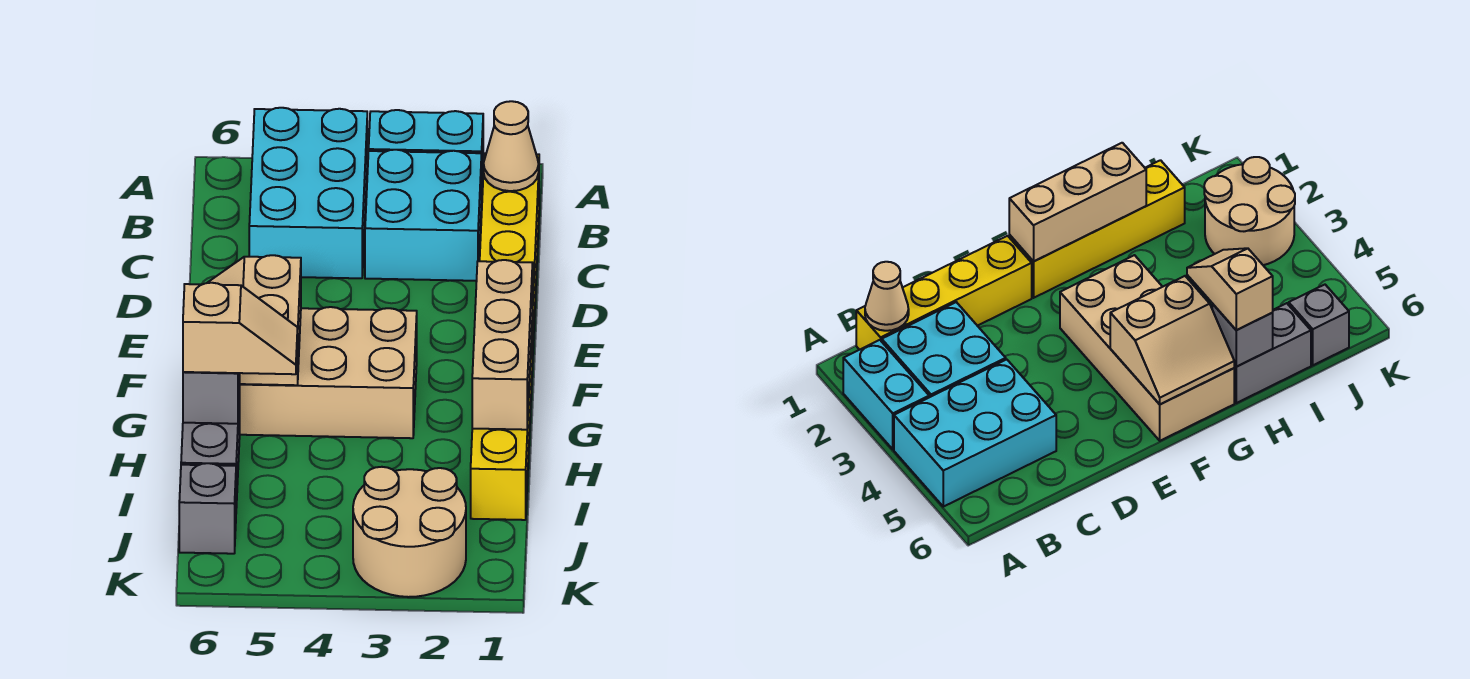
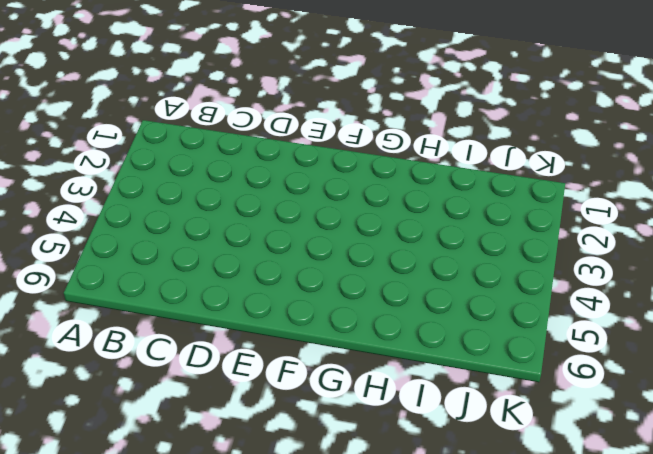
none -> cyan brick A2:A3 level 1
none -> cyan brick A4:C5 level 1
none -> yellow brick B1:E1 level 1

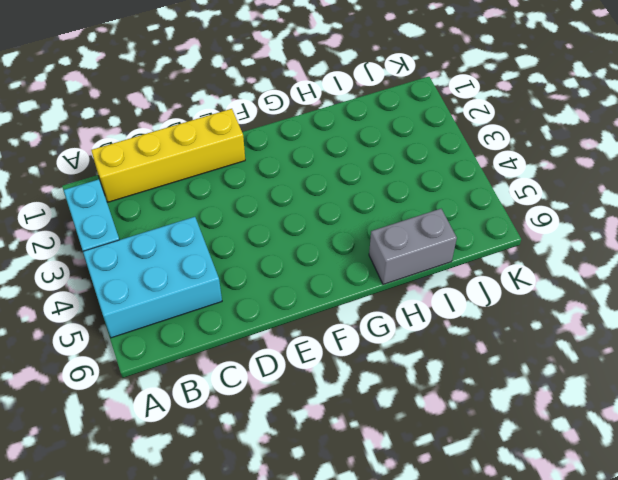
none -> cyan brick B2:C3 level 1
none -> yellow brick F1:I1 level 1
none -> tan brick F3:G6 level 1

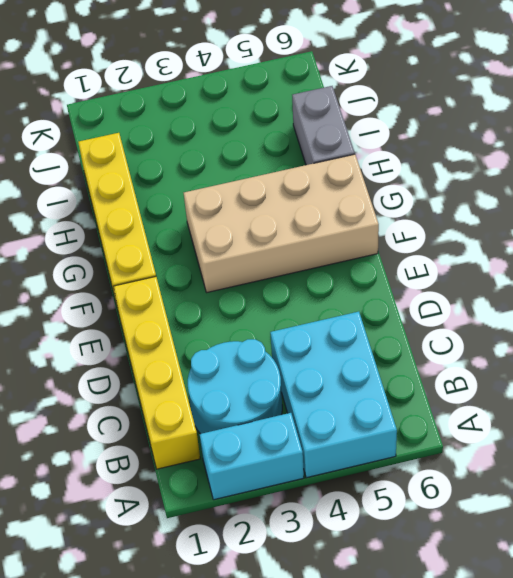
cyan round brick B2:C3 level 1 -> cyan brick B2:C3 level 1
none -> tan round brick J2:K3 level 1
none -> grey brick J6 level 1
none -> tan cone B1 level 2

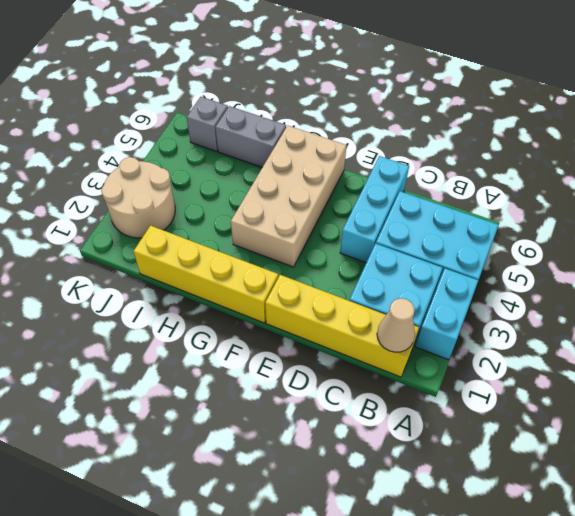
cyan brick D4:D6 level 1 -> none
none -> tan brick F1:H1 level 2
none -> tan slope F5:G6 level 2 top 5
none -> grey brick H6 level 2

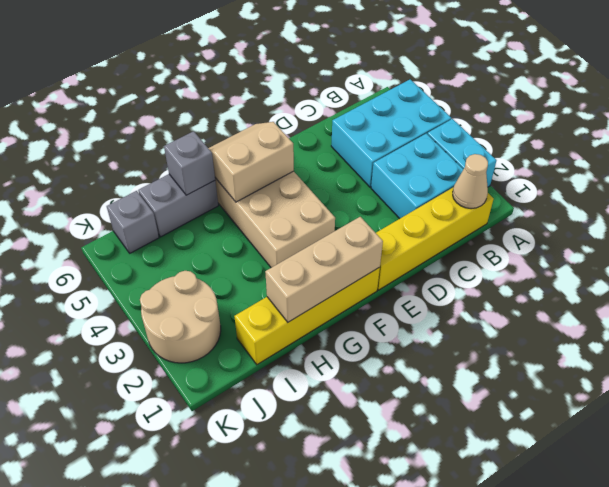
none -> tan slope H5:H6 level 3 top 6

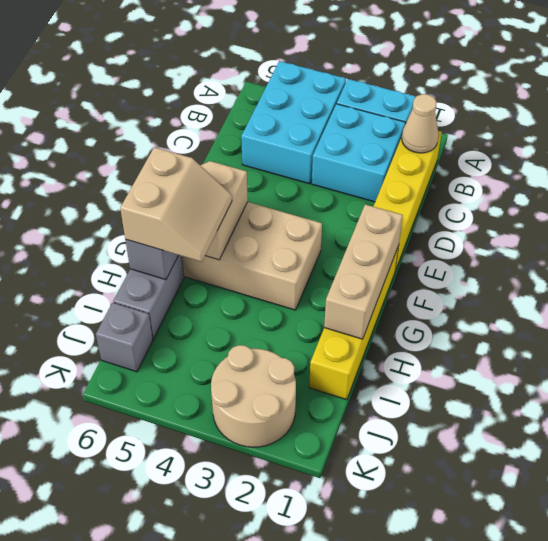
tan slope G5:H6 level 3 top 6 -> tan slope H5:H6 level 3 top 6

